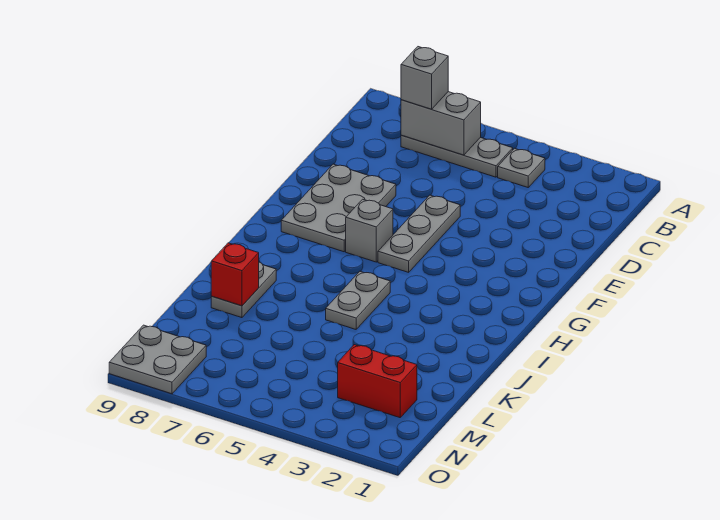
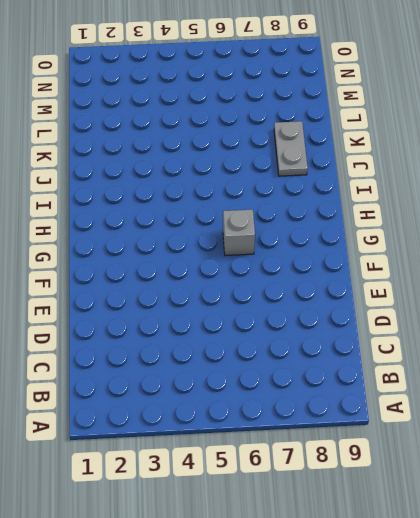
none -> grey plate B4 level 1
none -> grey plate B5:B7 level 1
none -> grey plate E5:G5 level 1

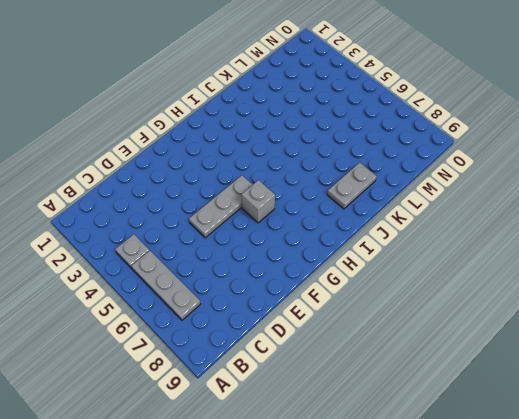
none -> grey plate E7:G8 level 1
none -> grey plate I5:J5 level 1
none -> red brick M2:M3 level 1

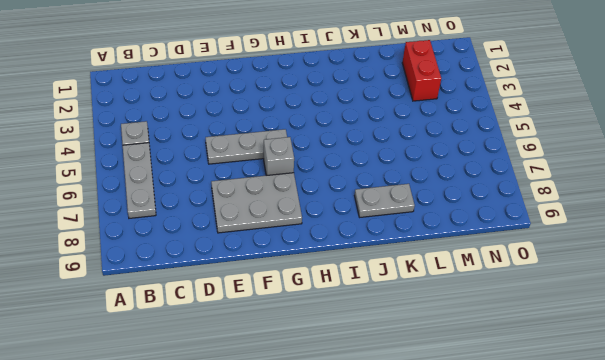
none -> grey plate I5:J5 level 1
none -> grey plate N8:O9 level 1
none -> grey brick B6:B7 level 2

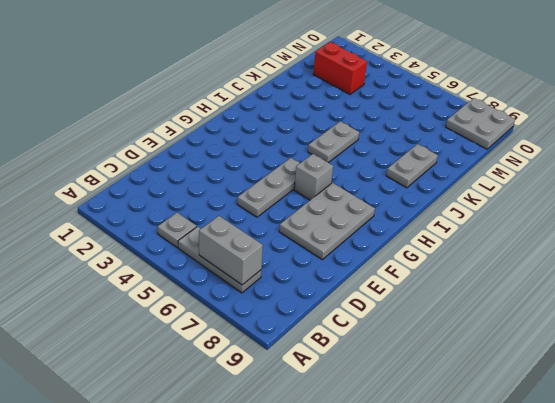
none -> red brick K8 level 2
none -> grey brick B7 level 3

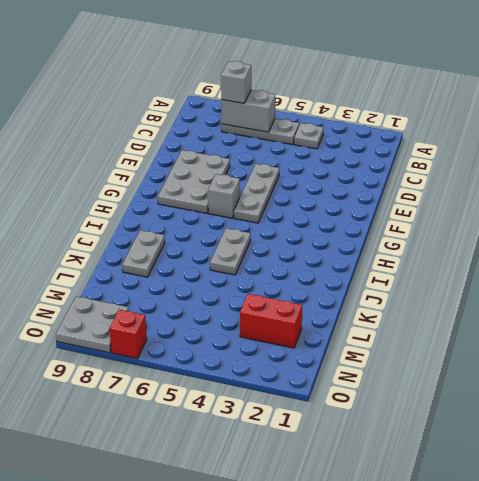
red brick O7 level 1 -> red brick K8 level 2

